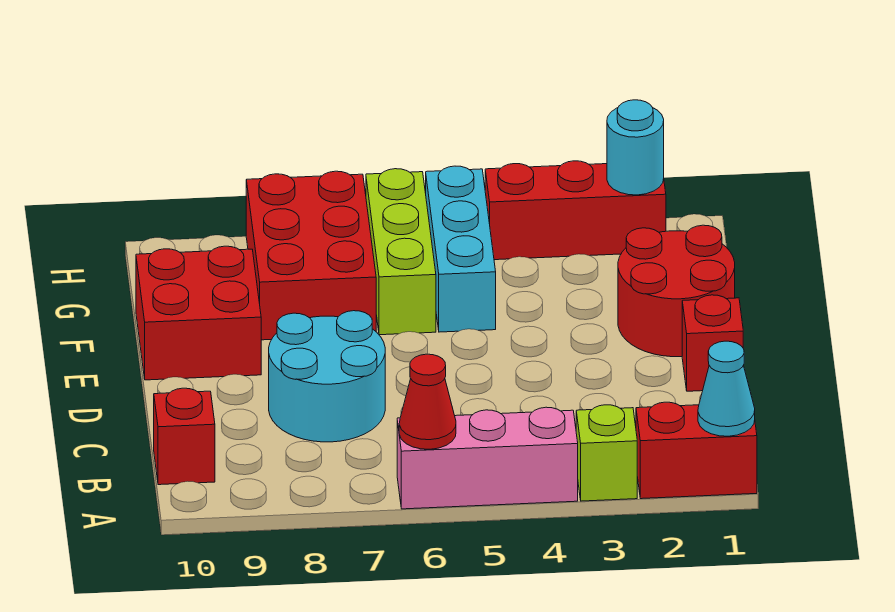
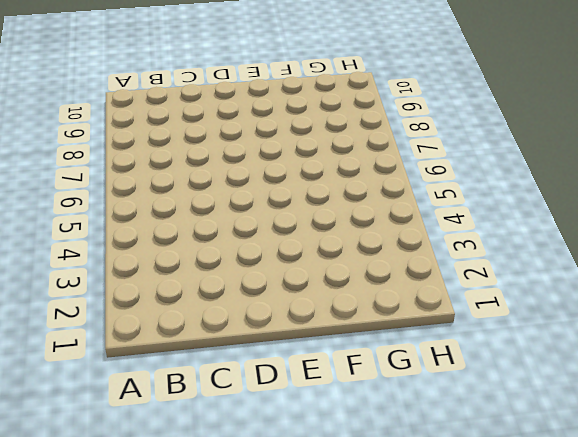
none -> red brick A1:A2 level 1
none -> lime brick A3 level 1
none -> pink brick A4:A6 level 1

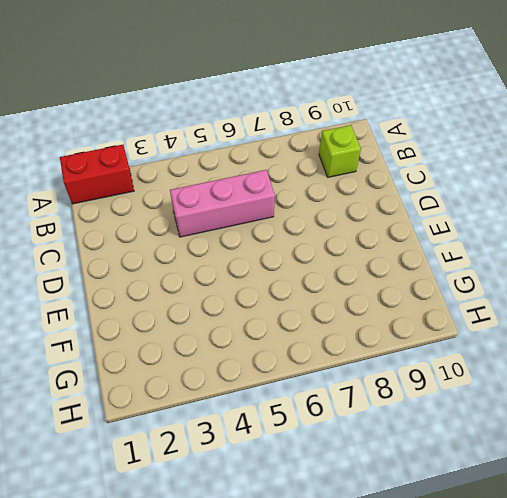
lime brick B9 level 1 -> lime brick A3 level 1
pink brick C4:C6 level 1 -> pink brick A4:A6 level 1
none -> red brick B10 level 1
none -> cyan round brick C7:D8 level 1
none -> red brick D1 level 1

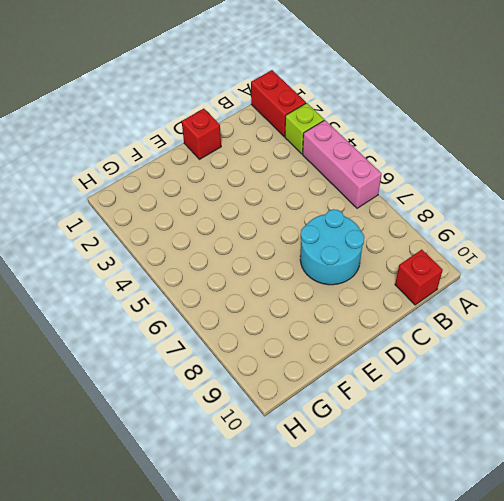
none -> red round brick E1:F2 level 1
none -> red brick E9:F10 level 1
none -> cyan brick F5:H5 level 1

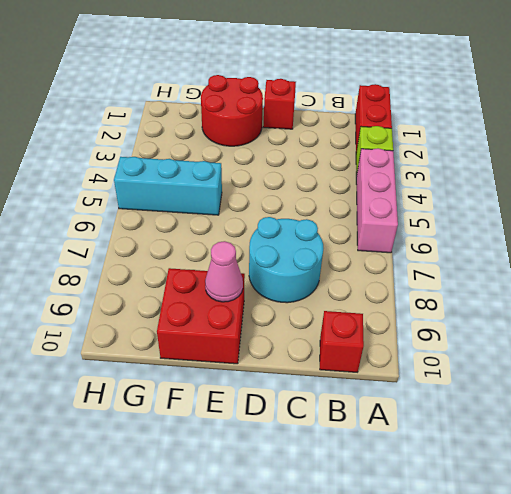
pink cone E9 level 2 -> none
none -> lime brick F6:H6 level 1
none -> red brick F7:H8 level 1
none -> red brick H2:H4 level 1

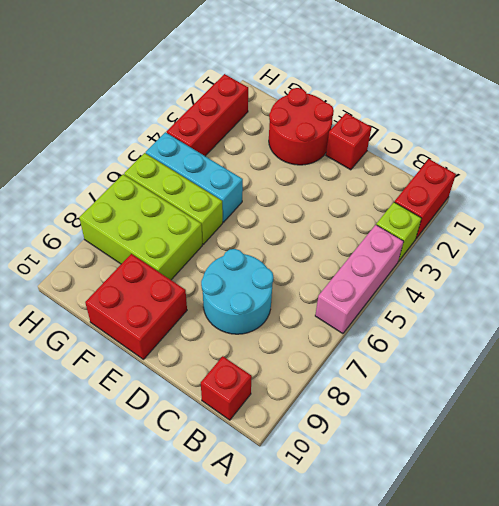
lime brick F7:H8 level 1 -> red brick F7:H8 level 1
none -> cyan cone A1 level 2
none -> red cone A6 level 2
none -> cyan round brick H2 level 2

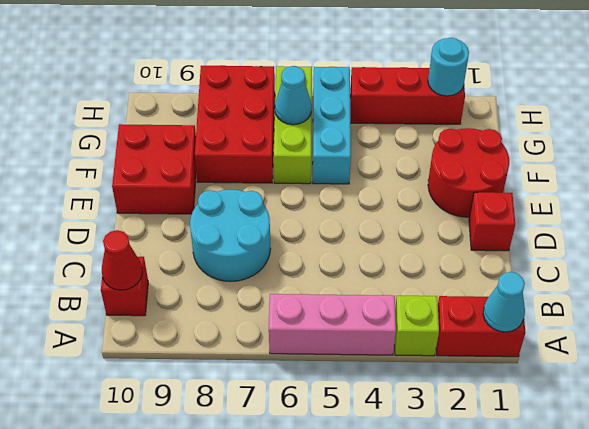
red cone B10 level 2 -> red cone A6 level 2
cyan cone G6 level 2 -> none

